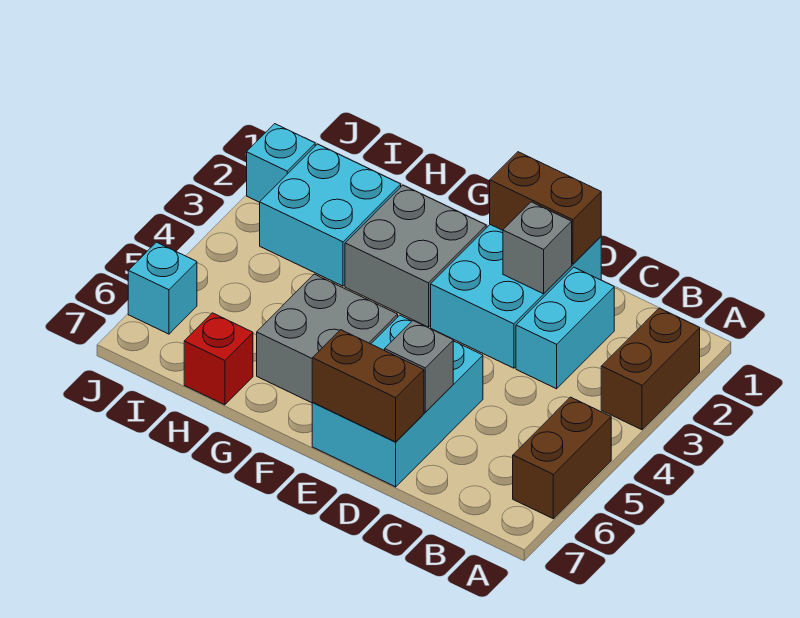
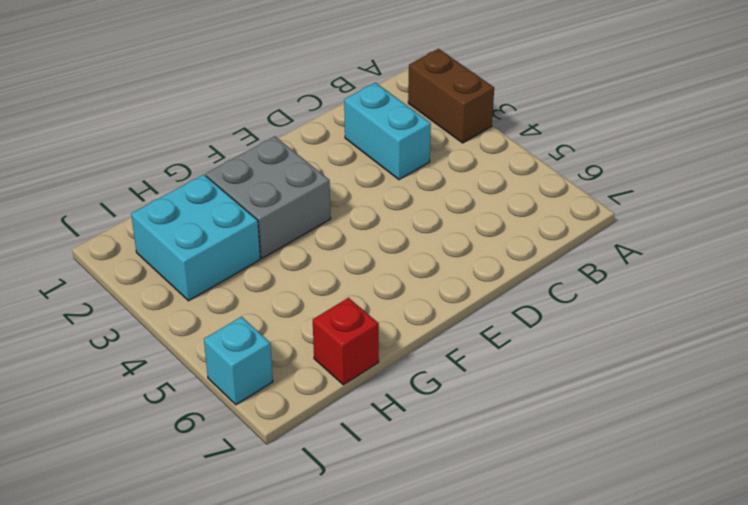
none -> brown brick A5:A6 level 1
none -> cyan brick D1:E3 level 1
none -> cyan brick D5:E7 level 1

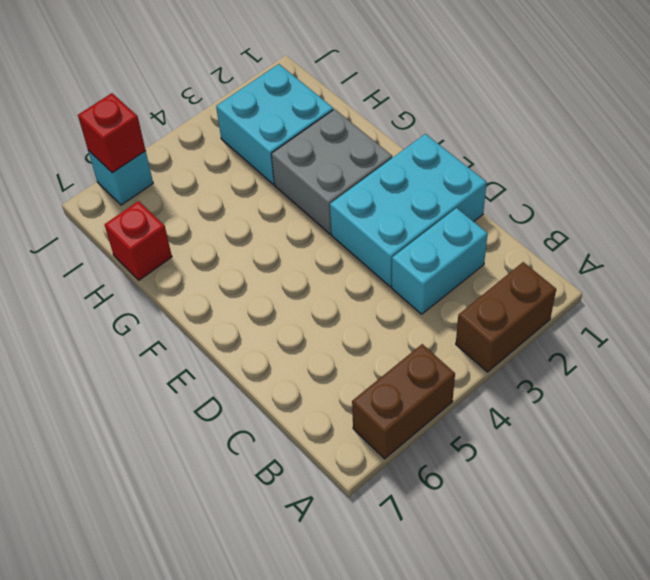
red brick J6 level 2 -> none
none -> cyan brick D5:E7 level 1
none -> grey brick F5:G6 level 1
none -> cyan brick J2 level 1

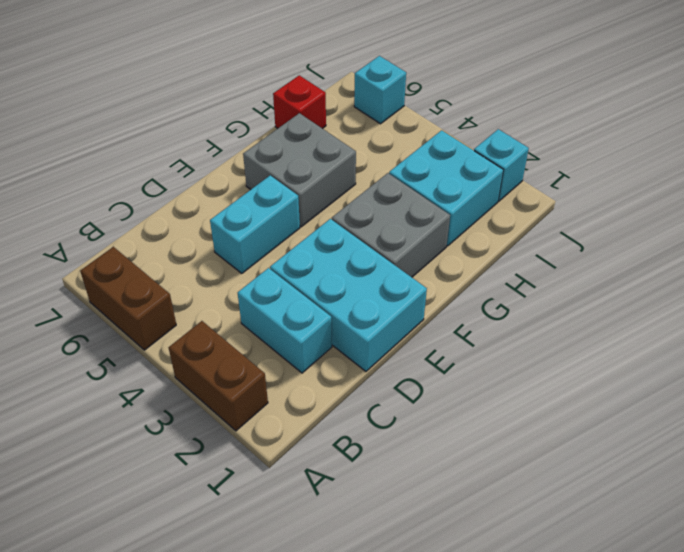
cyan brick D5:E5 level 1 -> cyan brick D5:E7 level 1
none -> brown brick D1:E1 level 2
none -> grey brick D2 level 2
none -> grey brick D6 level 2

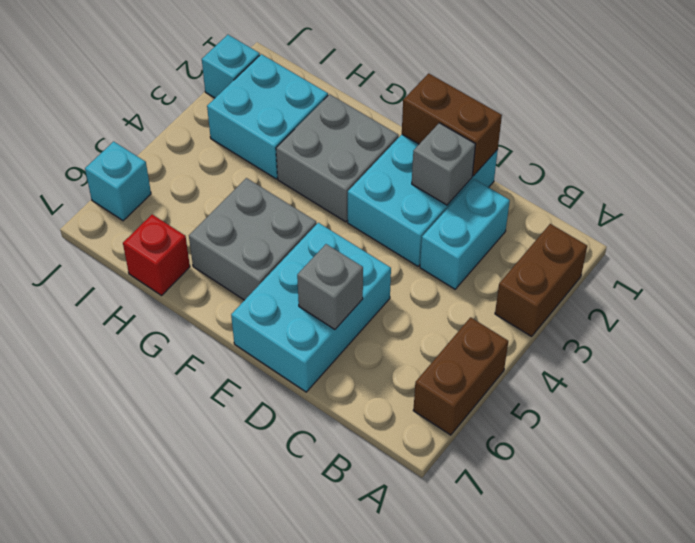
none -> brown brick D7:E7 level 2

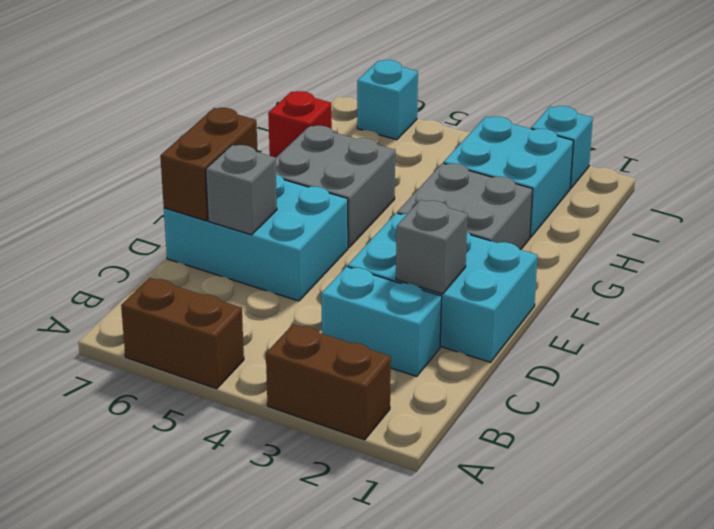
none -> brown brick D1:E1 level 2

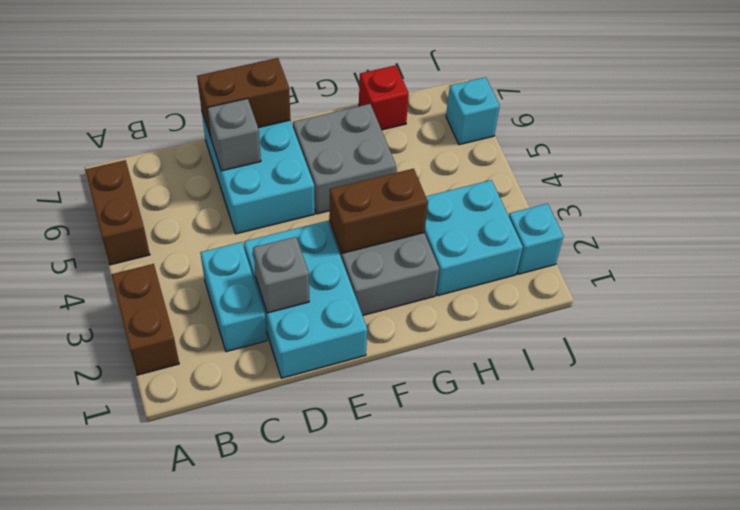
brown brick F3:G3 level 2 -> brown brick D1:E1 level 2

